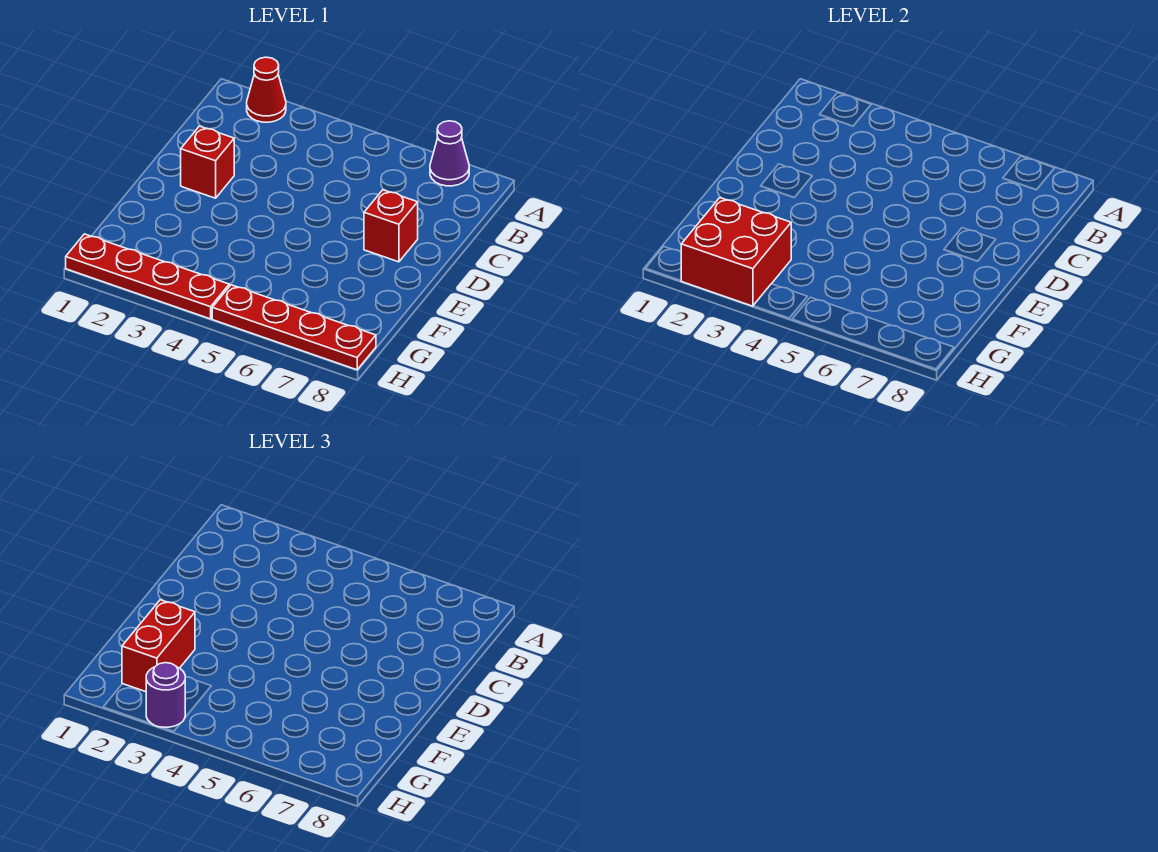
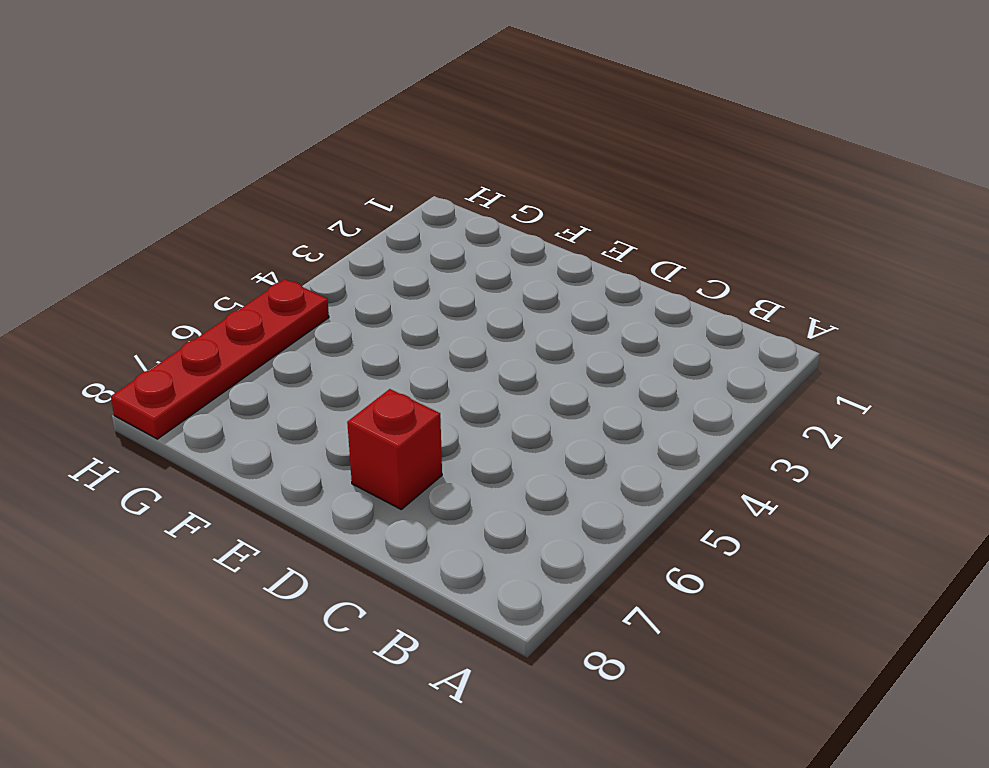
none -> red cone A2 level 1
none -> purple cone A7 level 1

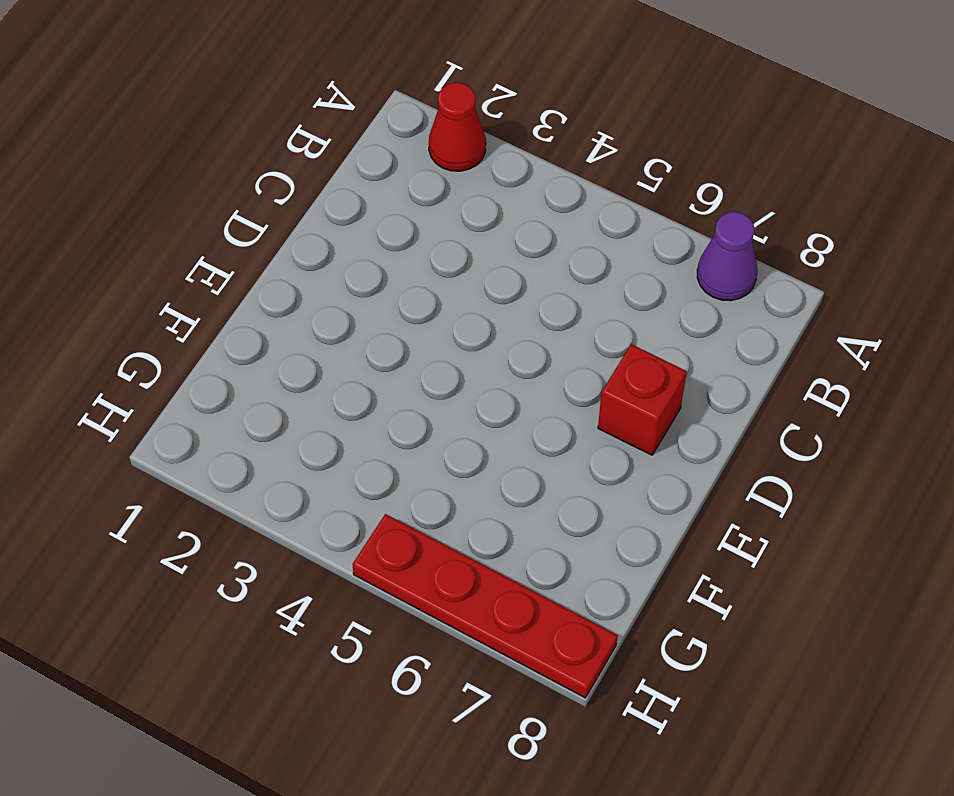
none -> red brick D2 level 1
none -> red plate H1:H4 level 1

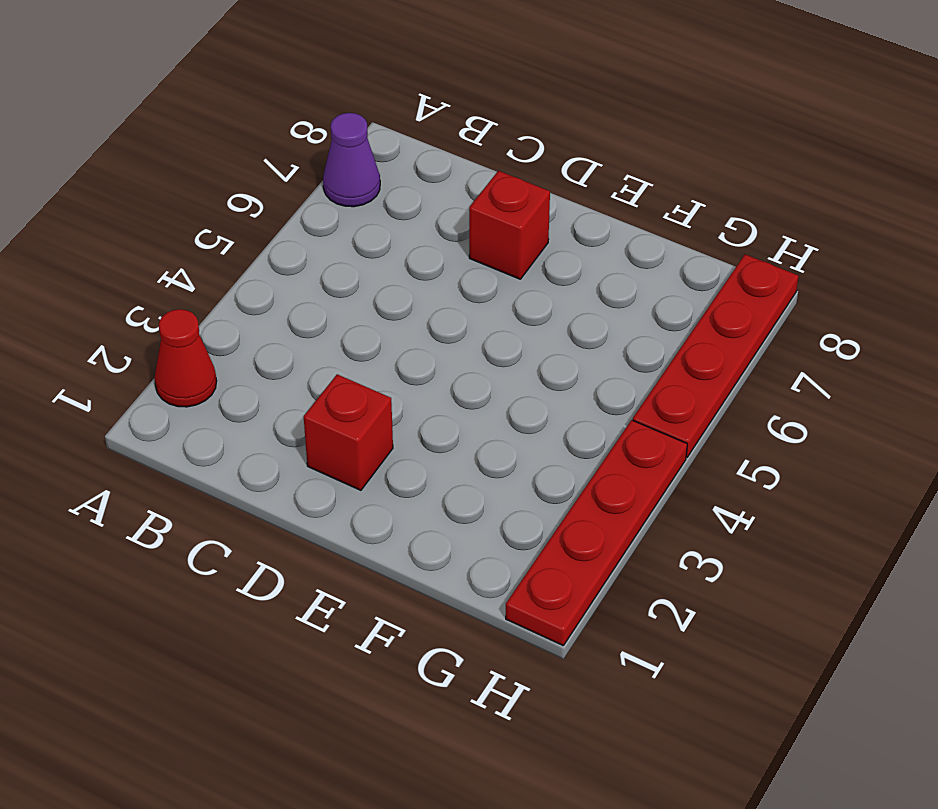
none -> red brick G2:H3 level 2
none -> red brick F2:G2 level 3

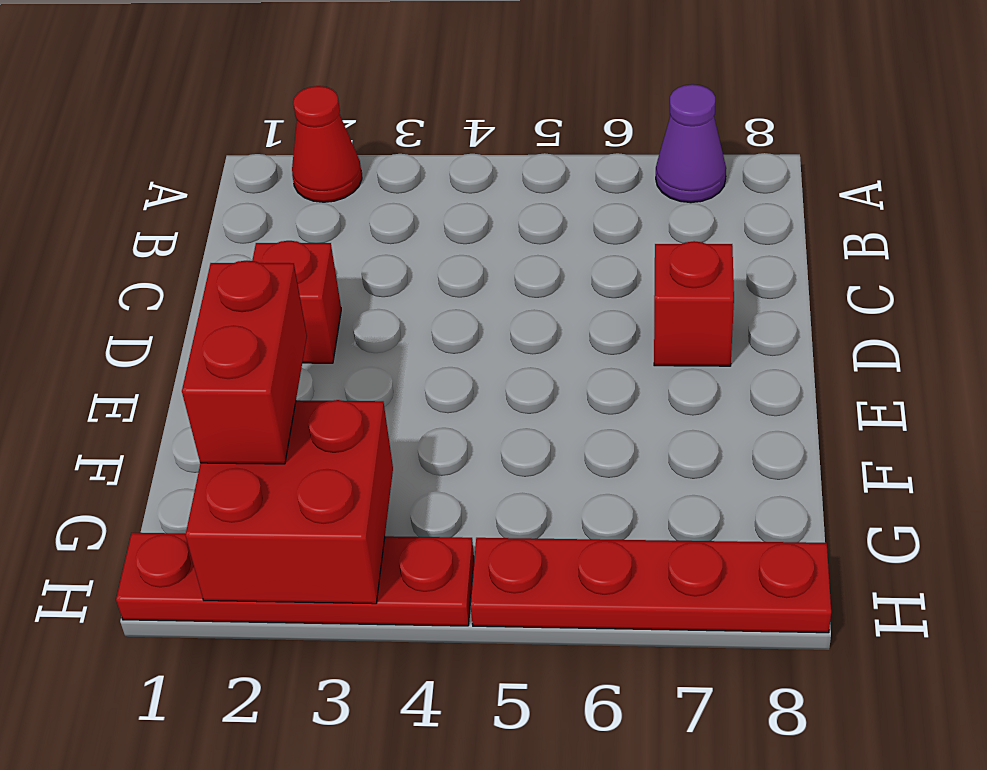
none -> purple round brick H3 level 3

